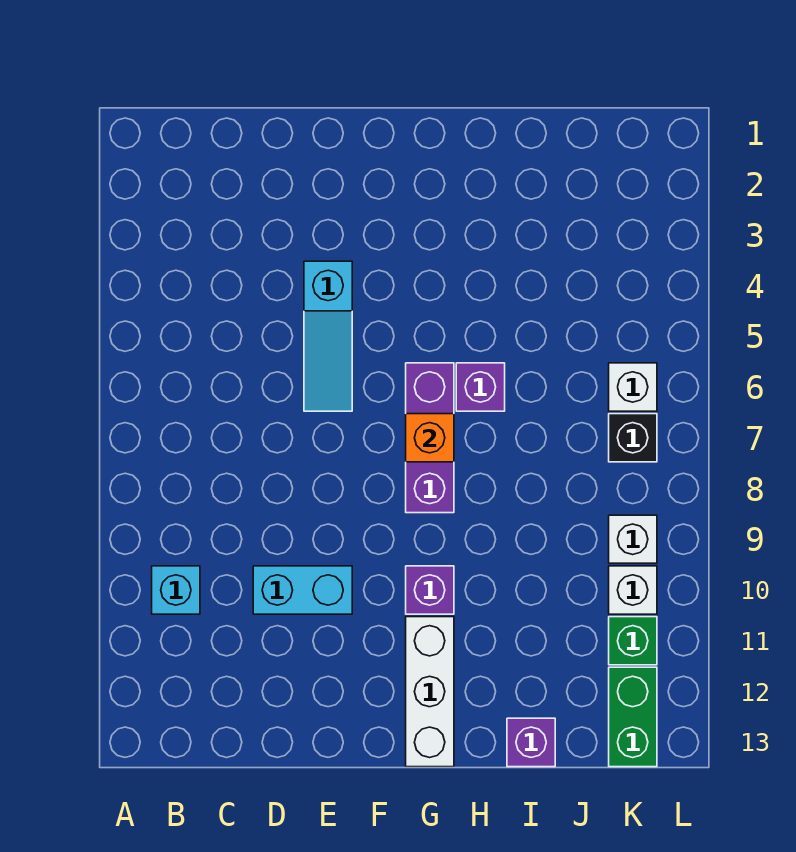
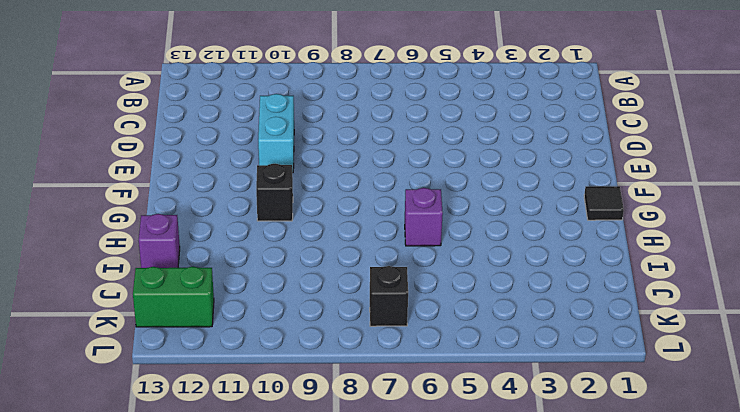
black tile G1 level 1 -> none
black brick G10 level 1 -> purple brick G10 level 1
none -> cyan brick B10 level 1
none -> cyan slope E4:E6 level 1 top 4
none -> purple brick G6:G8 level 1

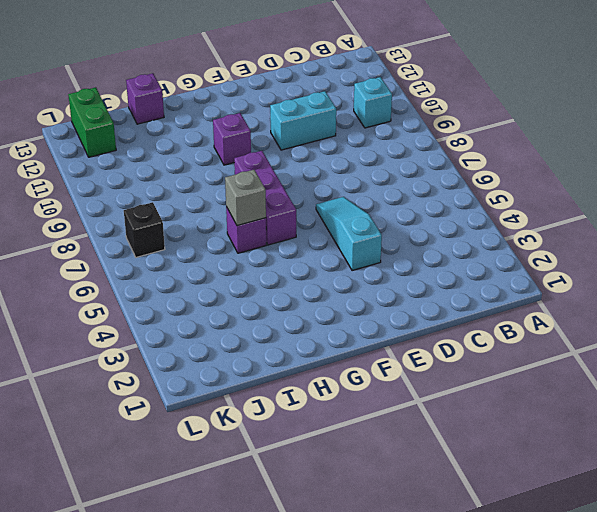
grey brick H6 level 2 -> none
none -> white brick G11:G13 level 1
none -> white brick K6 level 1
none -> white brick K9 level 1

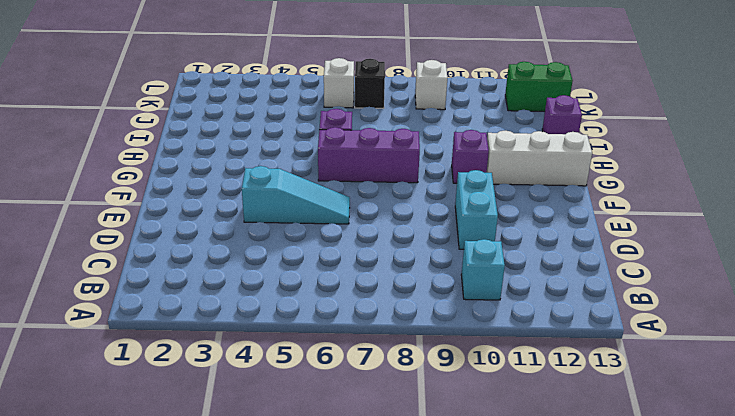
none -> white brick K10 level 1
none -> green brick K11 level 1
none -> orange brick G7 level 2

